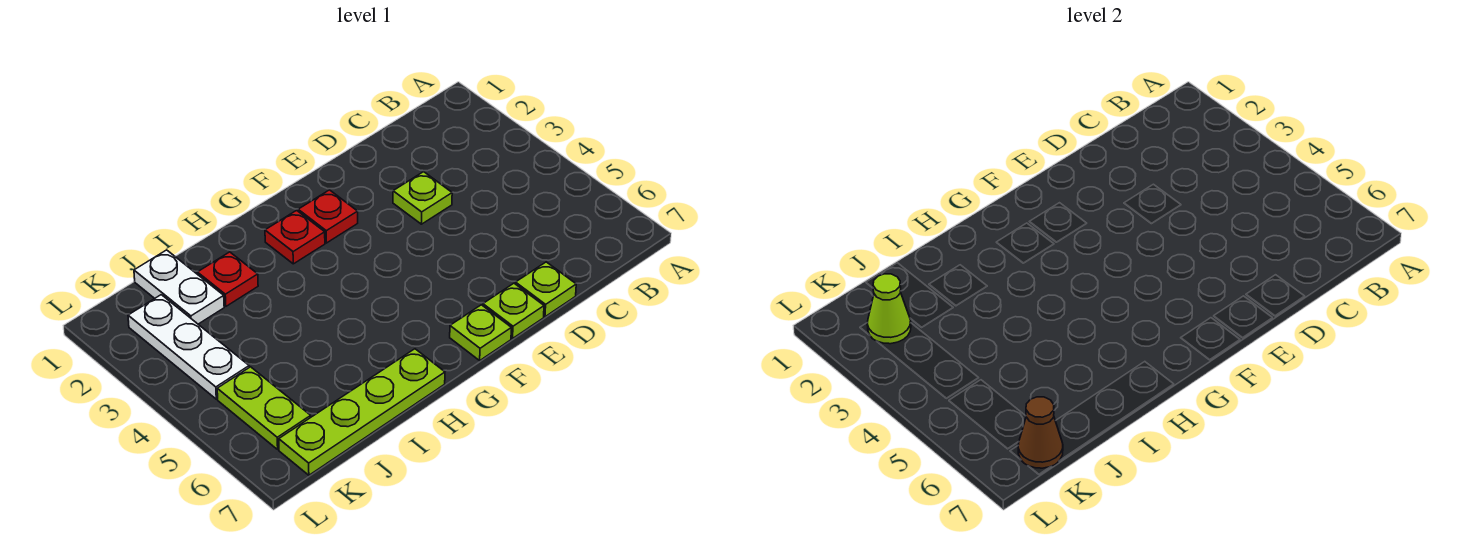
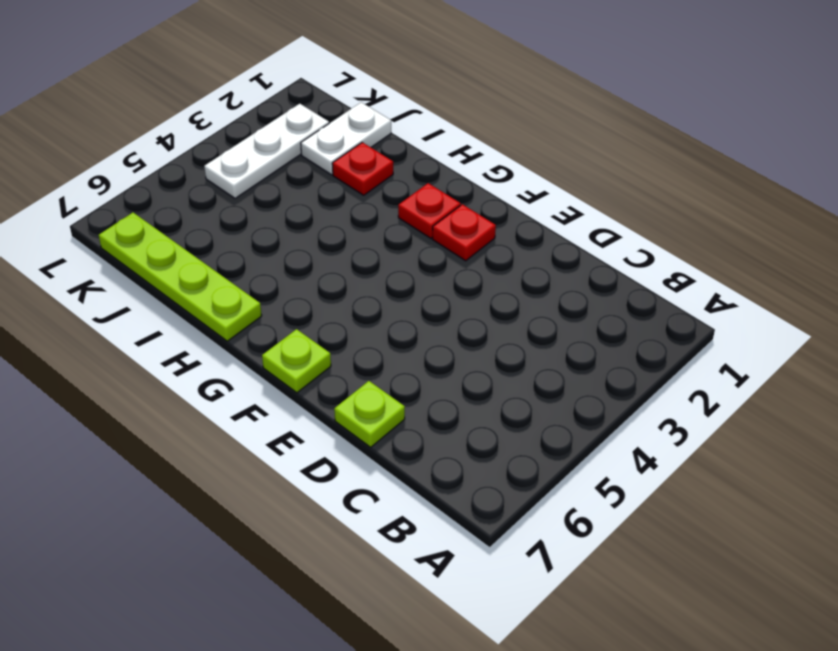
none -> lime plate D3 level 1
none -> lime plate E7 level 1
none -> lime plate K5:K6 level 1

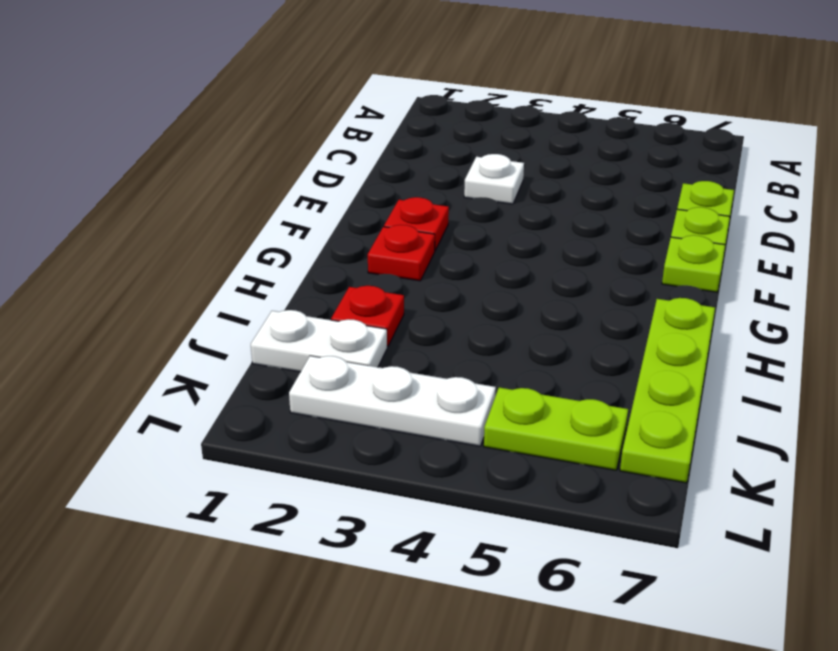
white plate D3 level 1 -> lime plate D3 level 1
none -> lime cone K2 level 2
none -> brown cone K7 level 2

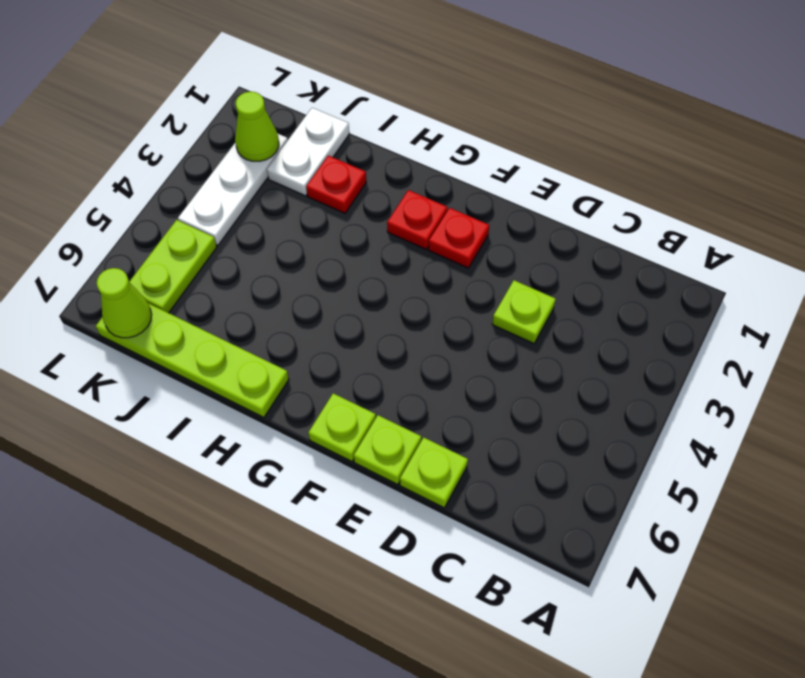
lime cone K7 level 2 -> brown cone K7 level 2

